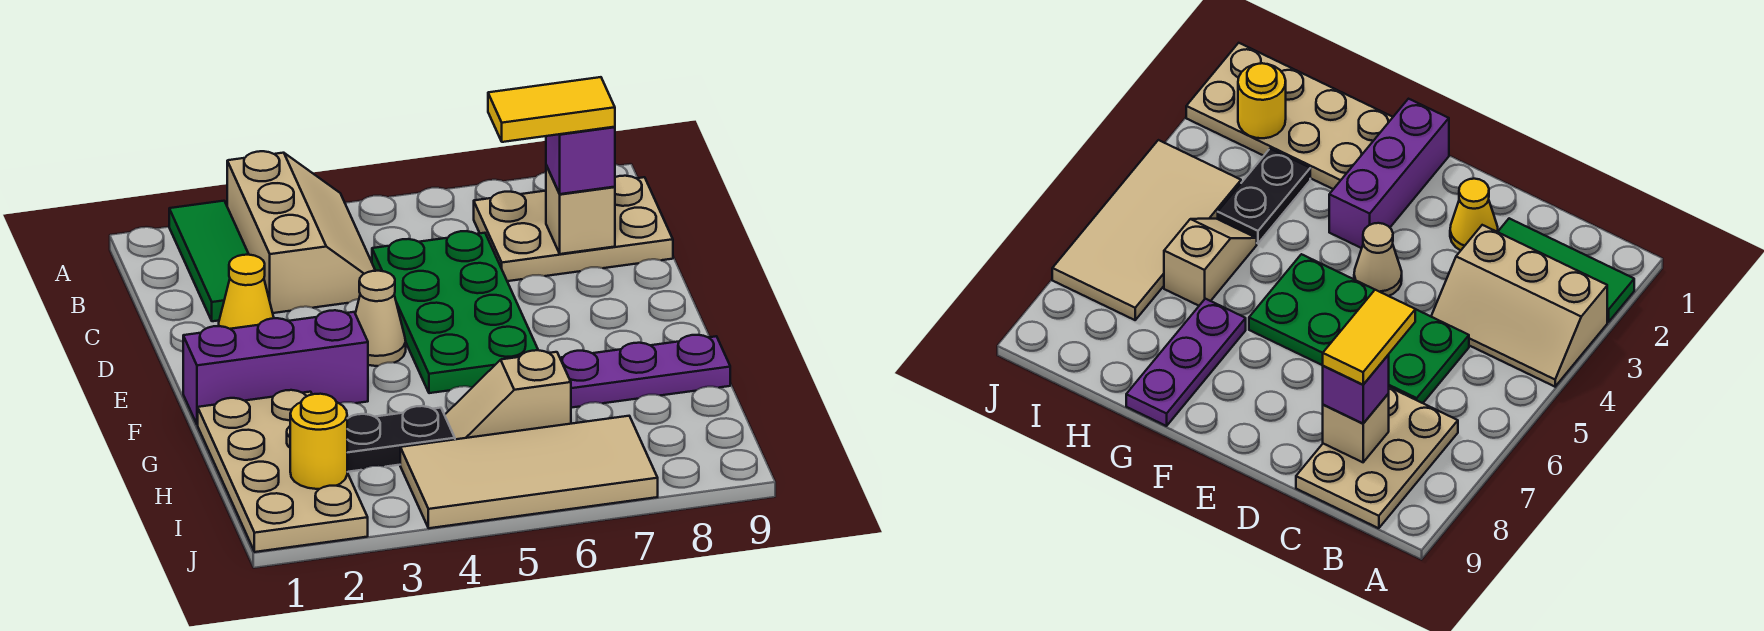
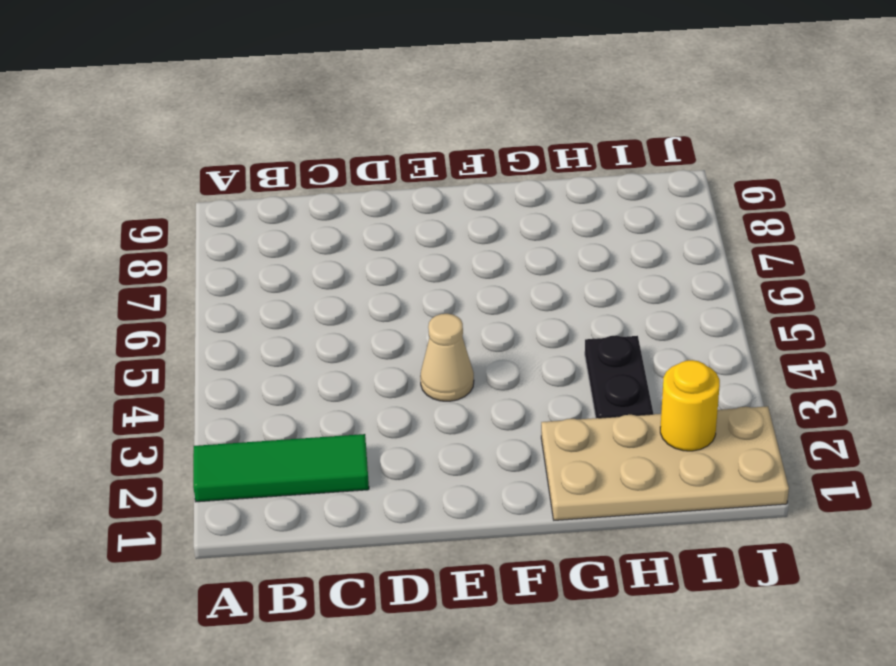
none -> tan slope A3:C4 level 1 top 3
none -> tan plate B7:C9 level 1
none -> green plate C5:F6 level 1

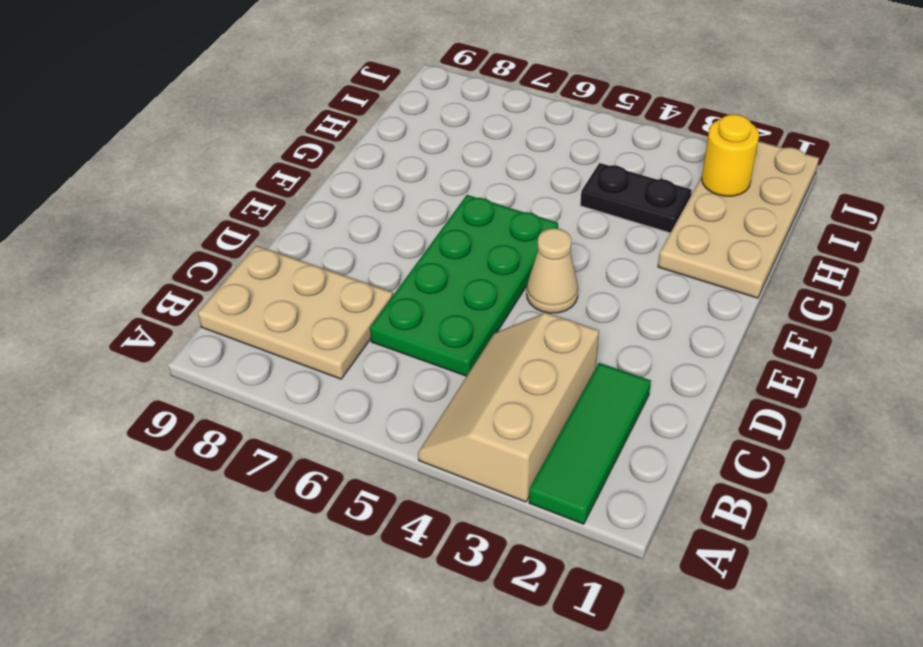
none -> yellow cone D2 level 1
none -> purple brick F1:F3 level 1
none -> purple plate G7:G9 level 1

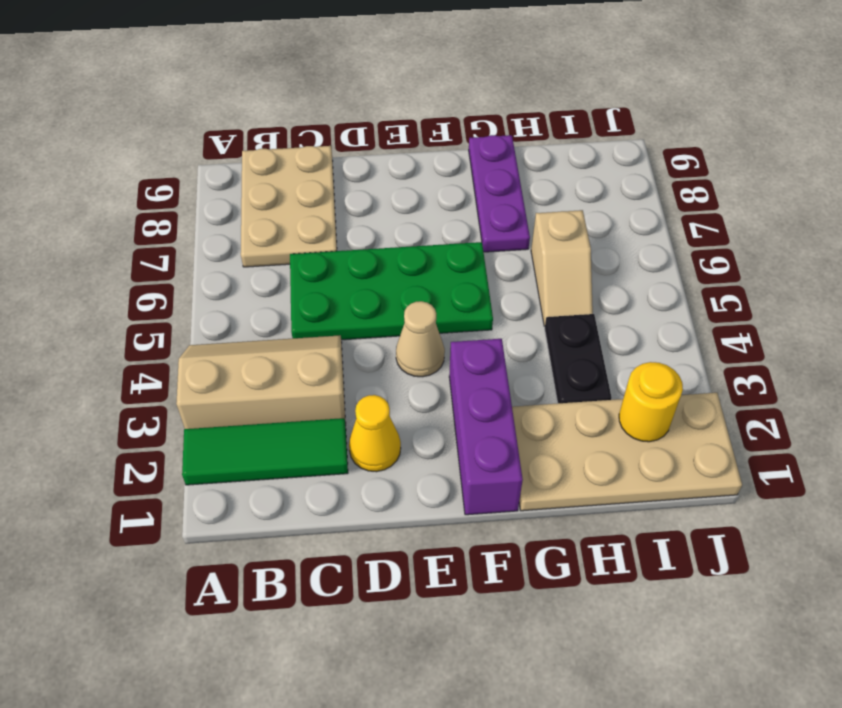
none -> tan tile I4:J7 level 1
none -> tan brick C8 level 2
none -> purple brick C8 level 3

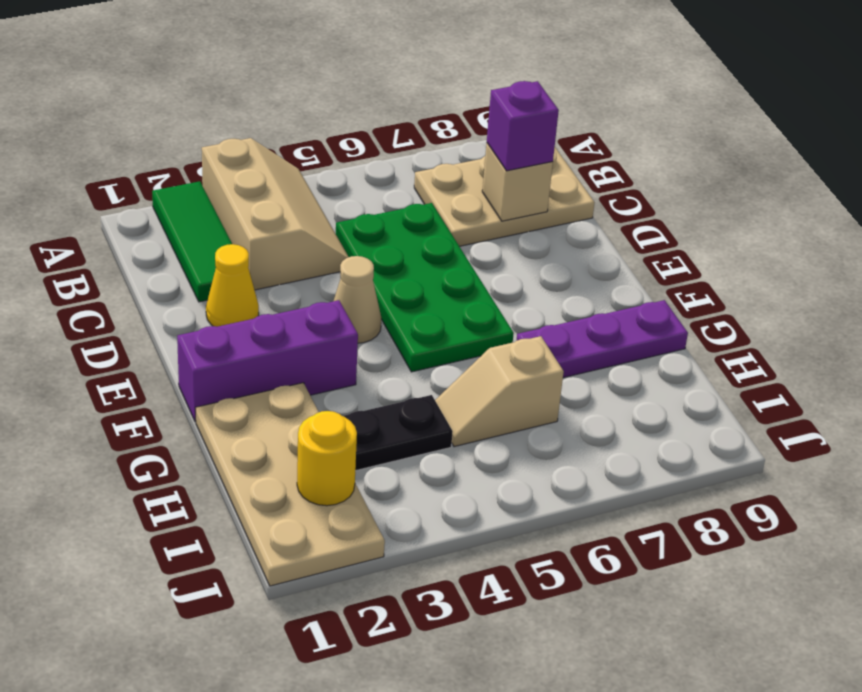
none -> tan tile I4:J7 level 1
none -> yellow tile C7:C8 level 4

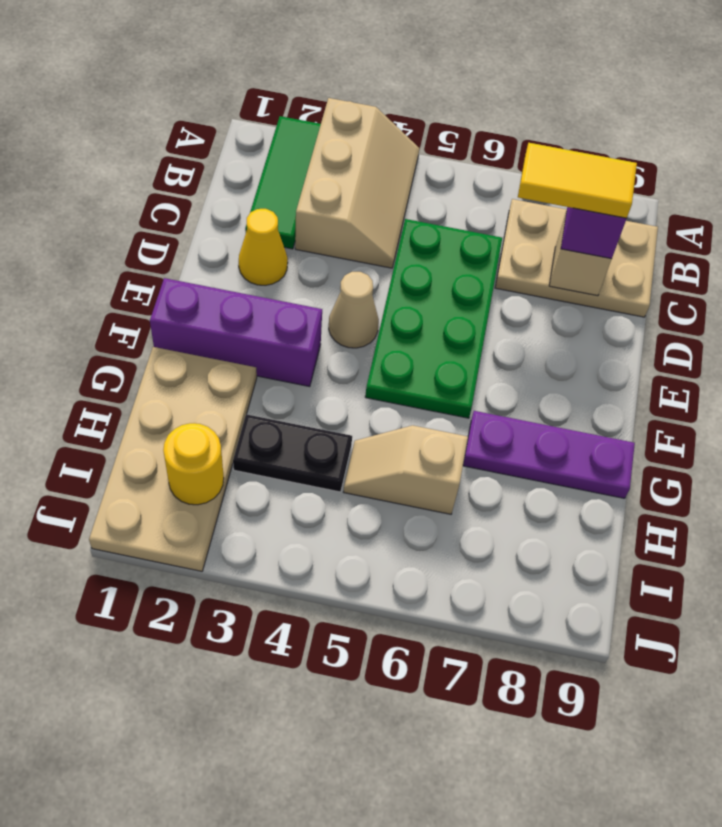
none -> tan tile I4:J7 level 1

